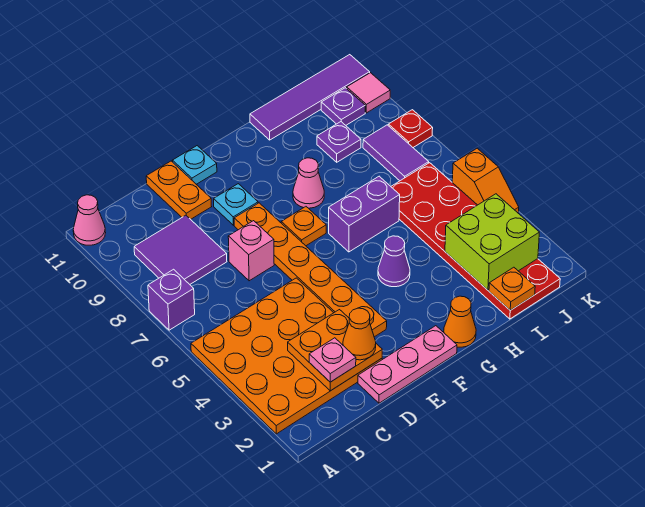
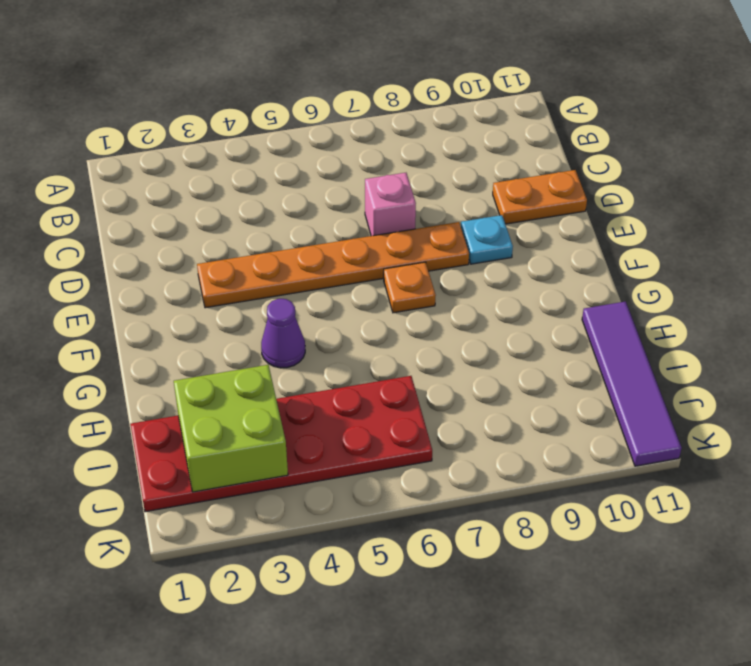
none -> orange plate A2:D5 level 1
none -> purple brick A7 level 1
none -> pink cone A11 level 1

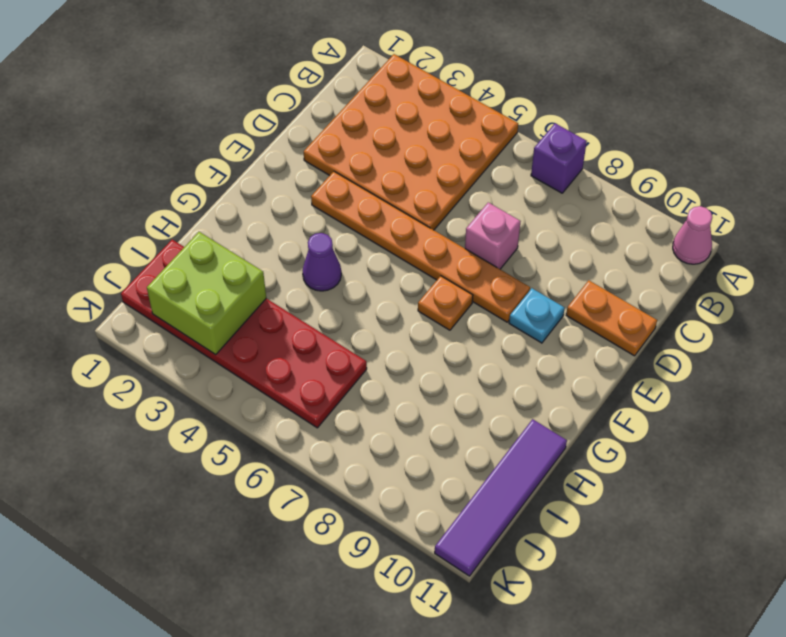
none -> purple tile B8:C9 level 1
none -> pink plate D1:F1 level 1
none -> cyan plate E11 level 1

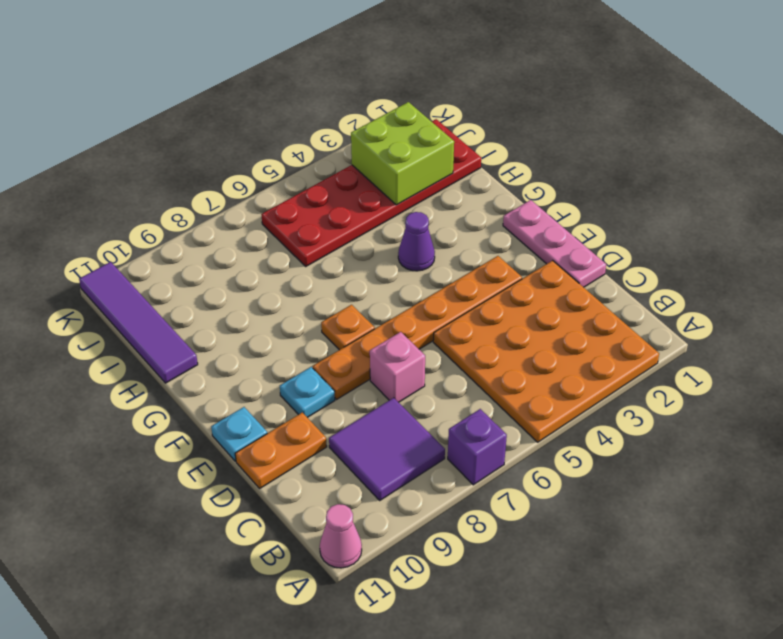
none -> orange cone G1 level 1
none -> purple brick G6:H6 level 1
none -> pink cone G8 level 1

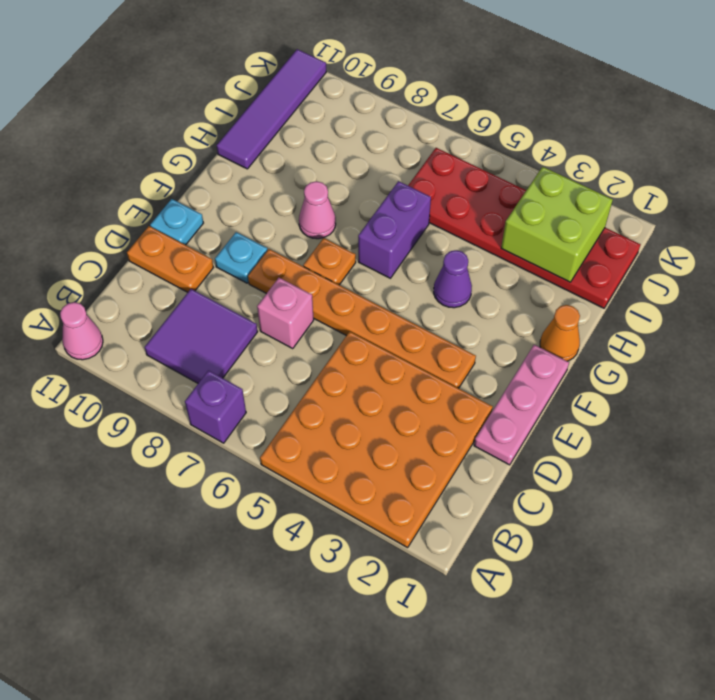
none -> purple plate I9 level 1
none -> purple tile J7:J8 level 1
none -> purple plate J10 level 1

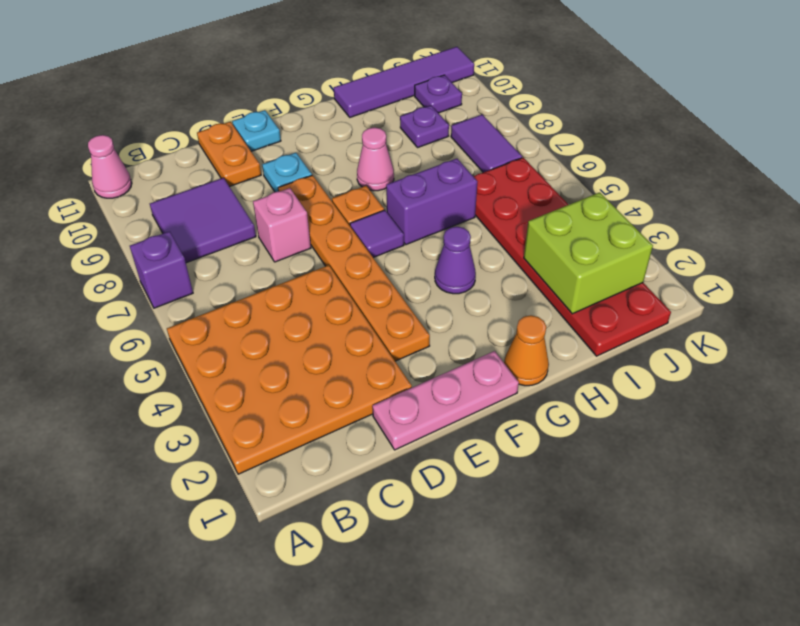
purple tile F6 level 1 -> none
none -> orange slope K4:K5 level 1 top 5
none -> red plate K8 level 1
none -> pink tile K10 level 1

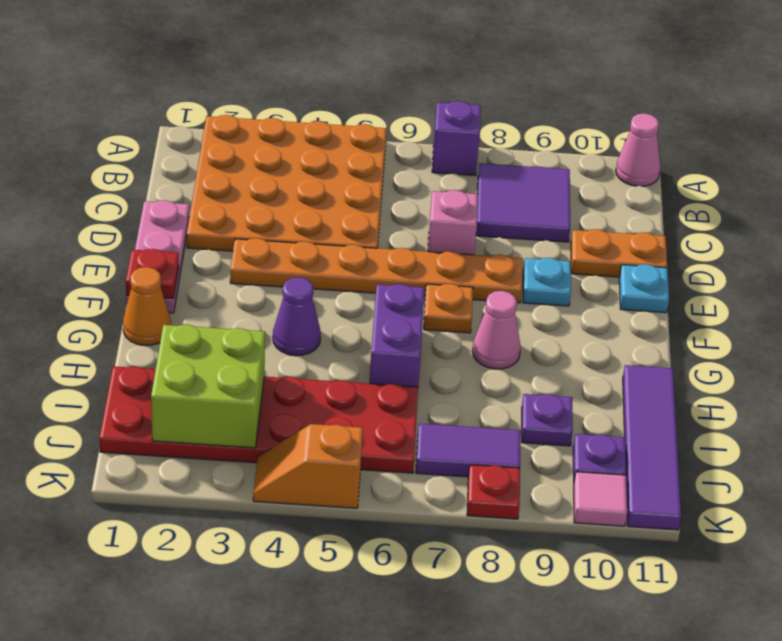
red plate F1 level 2 -> none
none -> orange plate C2:D3 level 2
none -> orange plate I1 level 2
none -> pink plate C2 level 3

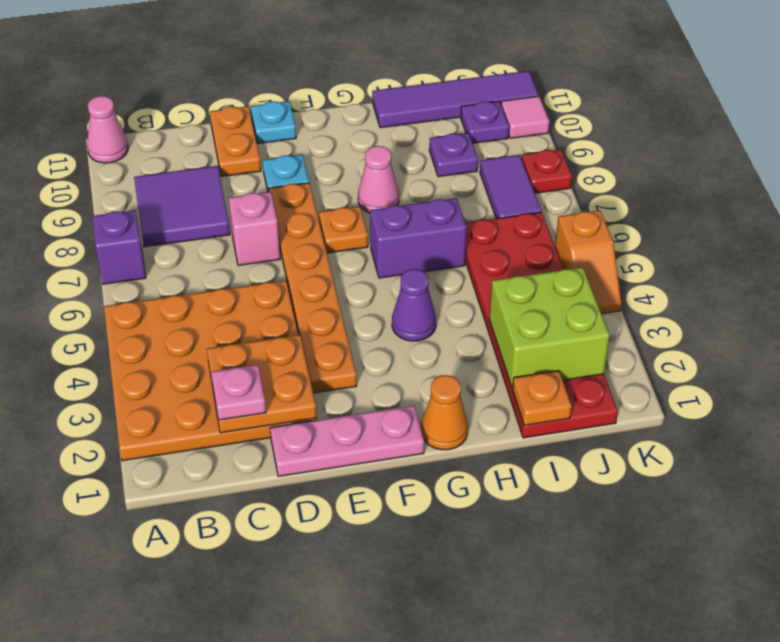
none -> orange cone D2 level 3

